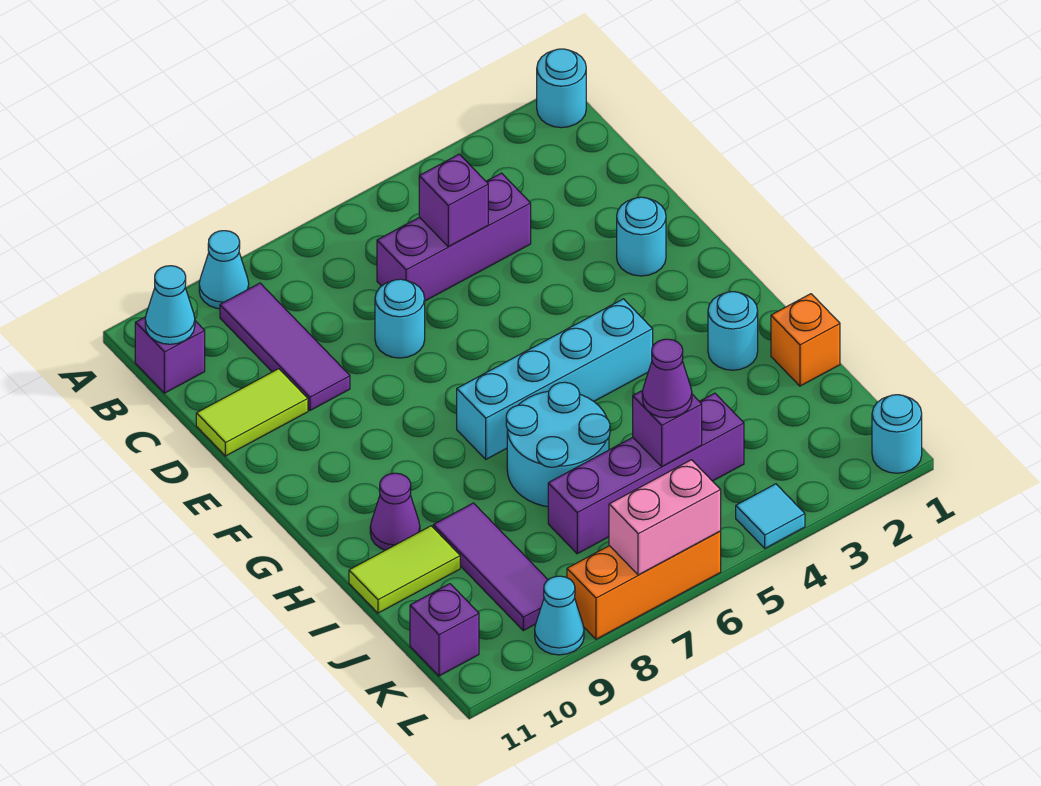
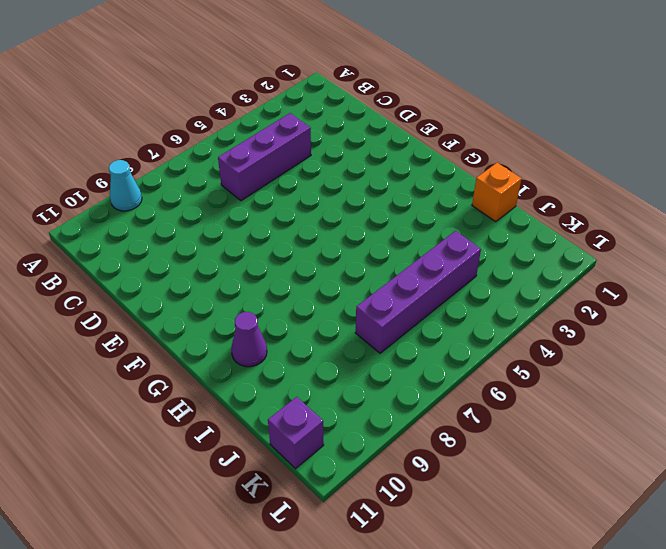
none -> cyan round brick A1 level 1
none -> purple tile B9:D9 level 1
none -> purple brick B11 level 1

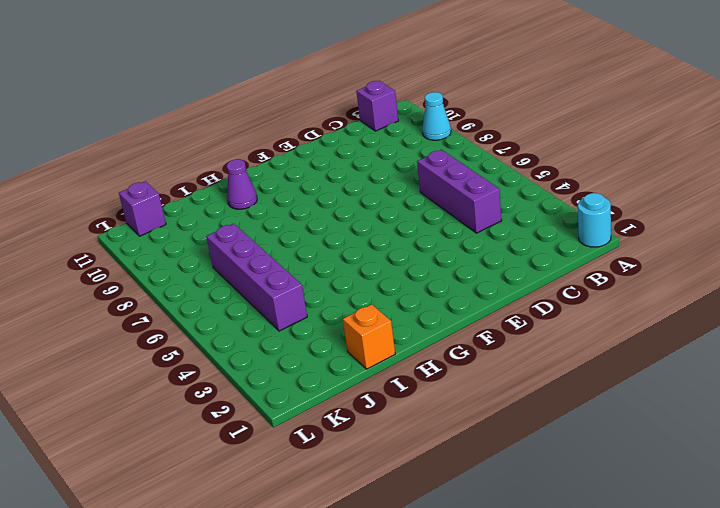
none -> purple tile B9:D9 level 1
none -> cyan round brick D7 level 1
none -> lime tile D10:D11 level 1

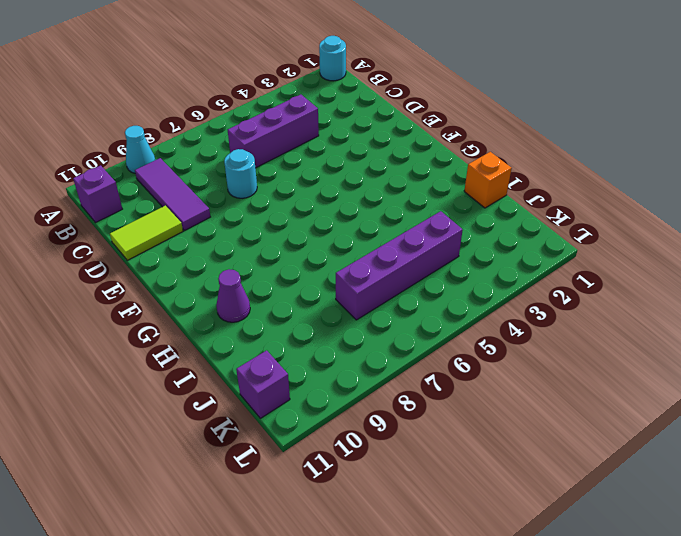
none -> cyan round brick E2 level 1
none -> cyan brick G4:G7 level 1
none -> cyan round brick H2 level 1

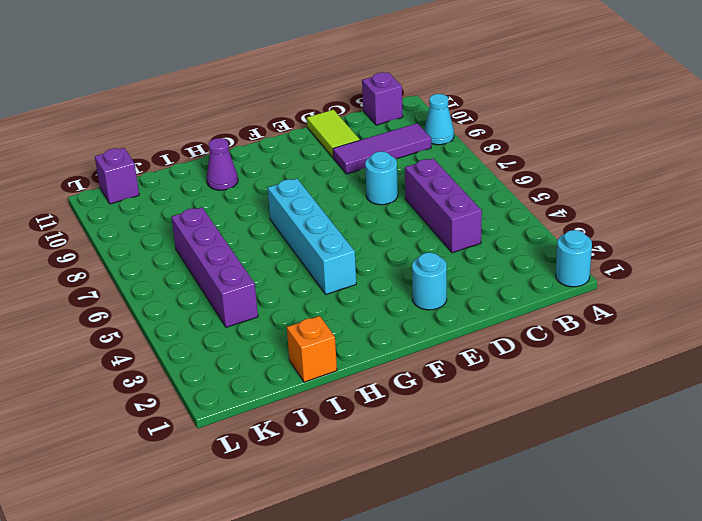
none -> cyan round brick H2 level 1
none -> cyan round brick H6:I7 level 1
none -> purple tile I9:K9 level 1

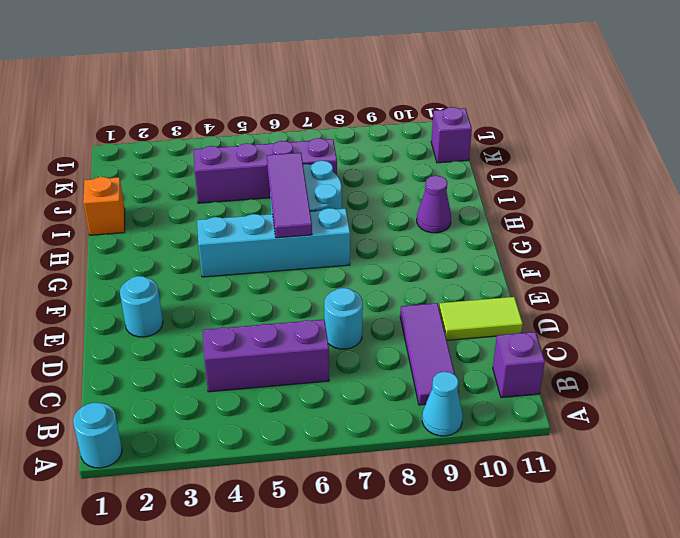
purple tile G6:I6 level 2 -> purple tile I9:K9 level 1
none -> cyan round brick H2 level 1
none -> lime tile I10:I11 level 1
none -> cyan round brick L1 level 1

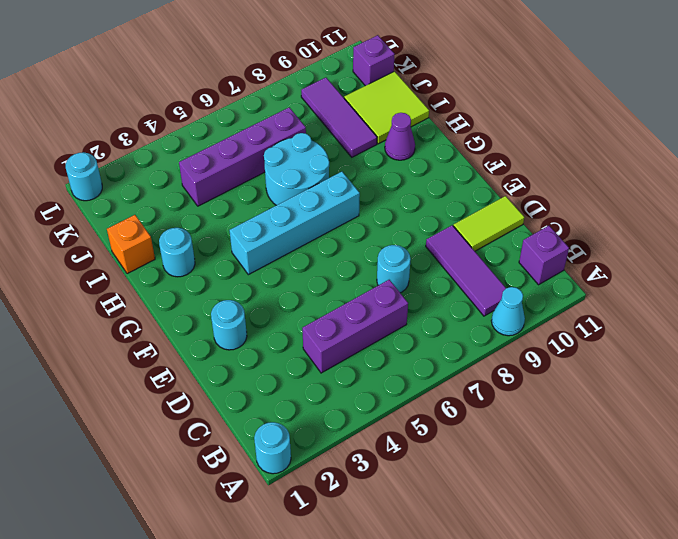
lime tile I10:J11 level 1 -> lime tile I10:I11 level 1
none -> cyan tile L4 level 1
none -> orange brick L6:L8 level 1
none -> cyan cone L9 level 1

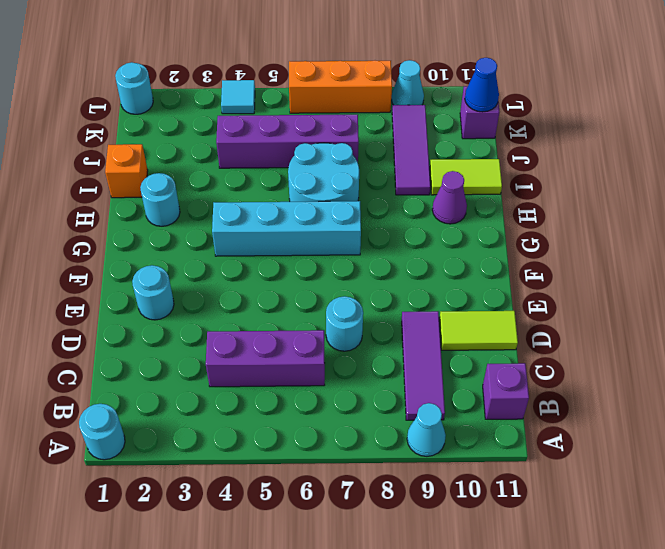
blue cone K11 level 2 -> none
none -> cyan cone B11 level 2
none -> purple brick C5 level 2
none -> purple brick J5 level 2

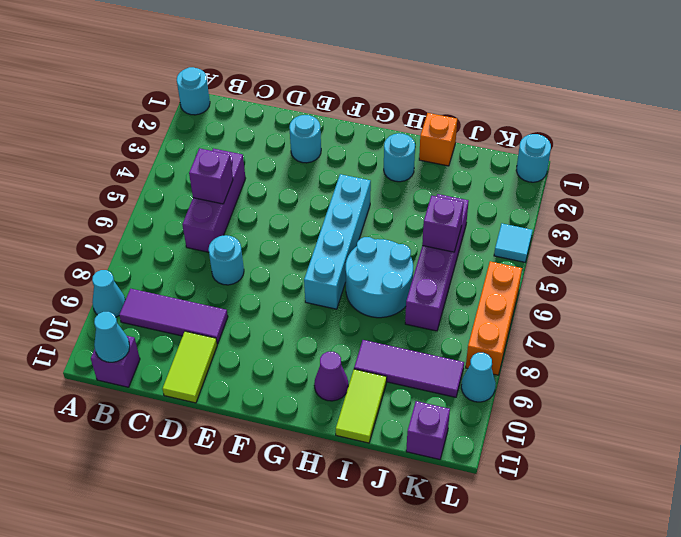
none -> pink brick L6:L7 level 2
none -> purple cone J5 level 3

